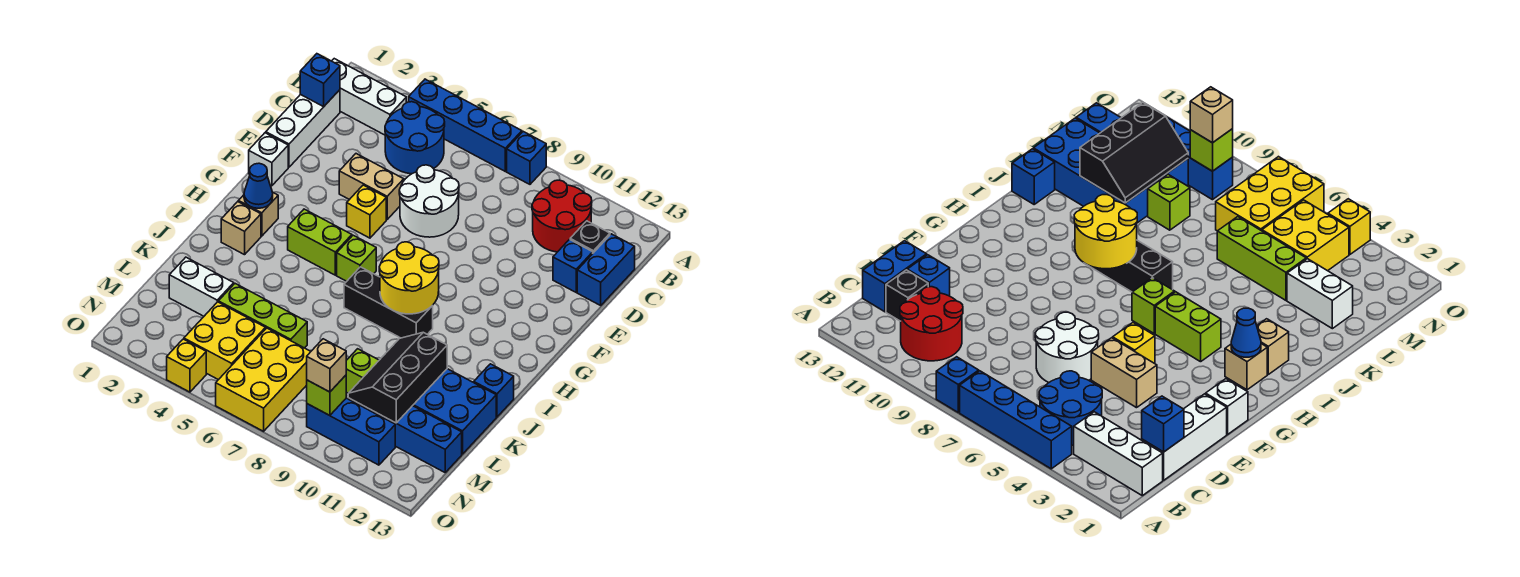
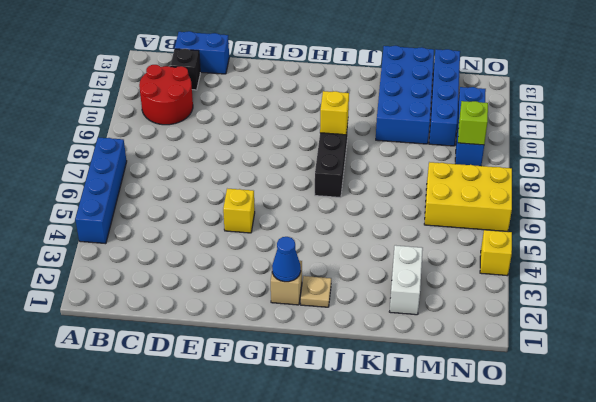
tan plate I2 level 1 -> tan brick I2 level 1
yellow brick I9 level 2 -> yellow round brick H8:I9 level 2
none -> blue brick A8 level 1
none -> white brick B1:B3 level 1
none -> blue round brick B4:C5 level 1
none -> white brick C1:E1 level 1

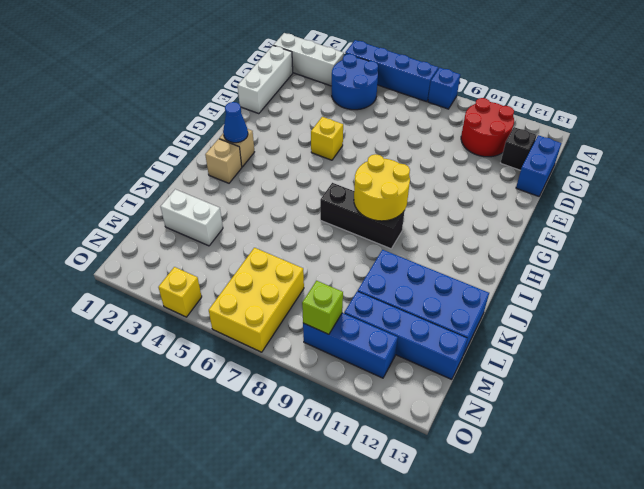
none -> white round brick D6:E7 level 1
none -> blue brick D12 level 1
none -> tan brick E4:E5 level 1
none -> white brick F1 level 1

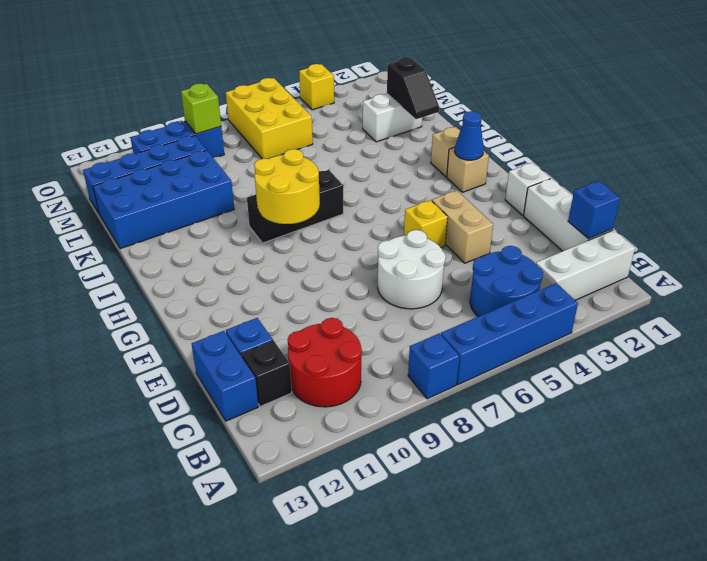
tan brick E4:F4 level 1 -> tan brick E4:E5 level 1
black slope K2:L2 level 2 top L -> none
none -> lime brick H4:H5 level 1
none -> lime brick H6 level 1
none -> blue brick J13 level 1
none -> lime brick L4:L6 level 1

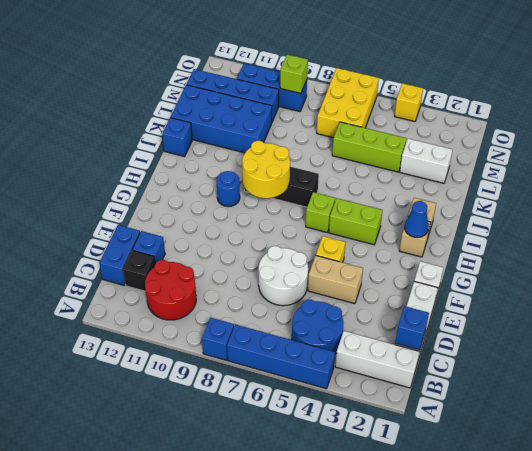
blue round brick H10 level 1 -> none
none -> lime brick L9 level 1
none -> yellow brick M4:N5 level 1
none -> black slope K10:M11 level 2 top 11
none -> tan brick N9 level 3

